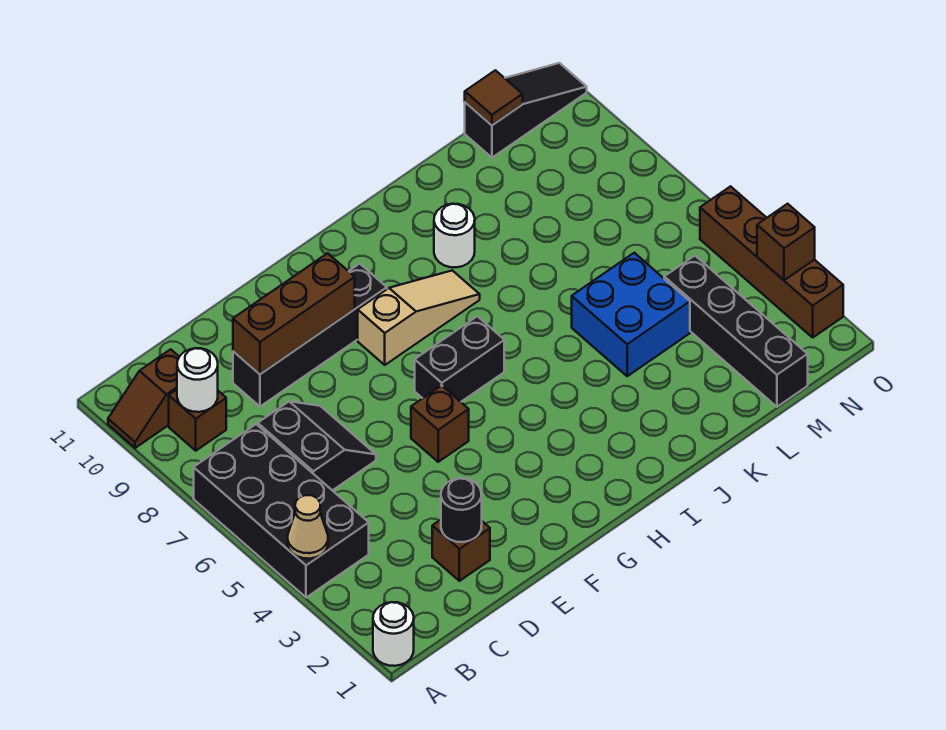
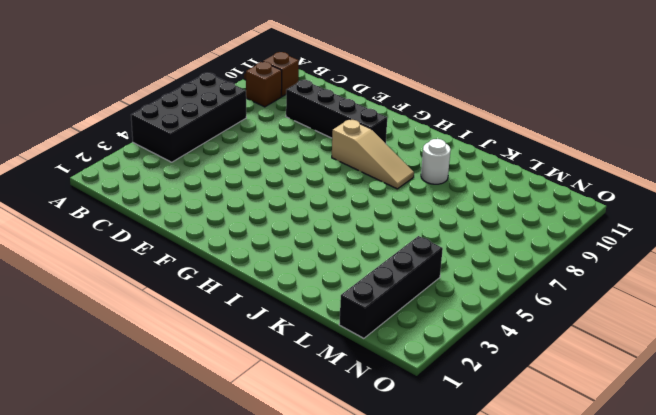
none -> white round brick A1 level 1
none -> black slope C6:D7 level 1 top C
none -> brown brick D2 level 1

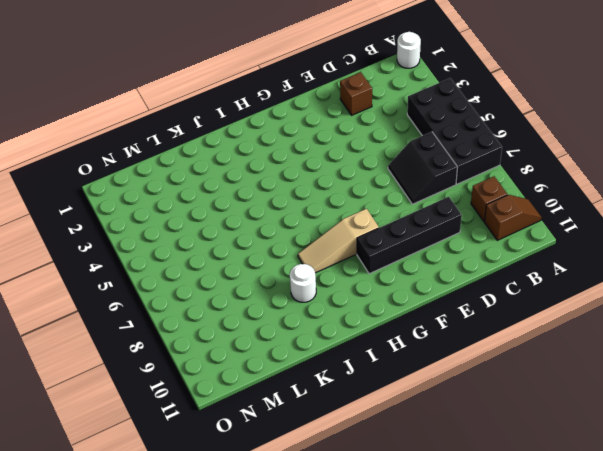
none -> brown brick F5 level 1
none -> black brick G6:H6 level 1
none -> blue brick K4:L5 level 1

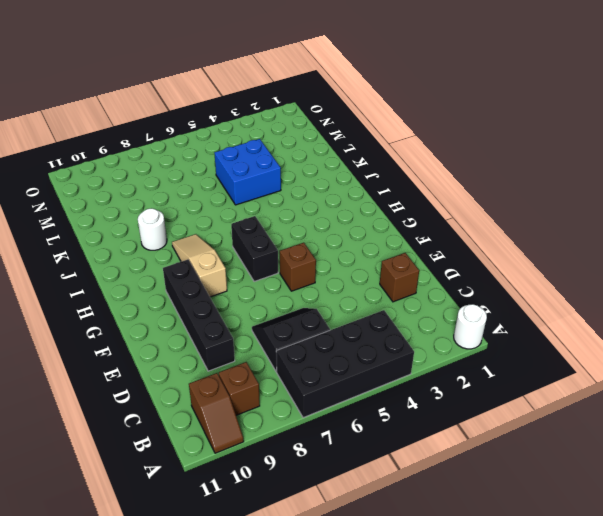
none -> black brick M1:M4 level 1
none -> black slope M11:O11 level 1 top M
none -> brown brick O2:O5 level 1

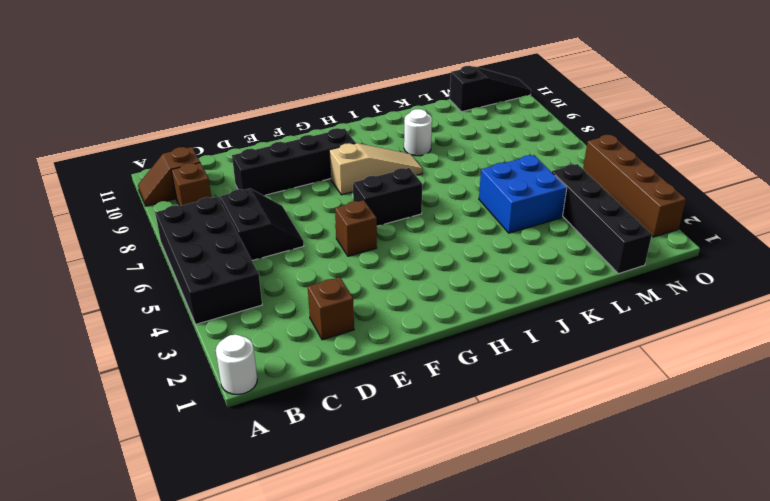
none -> tan cone A4 level 2
none -> white round brick B9 level 2
none -> black round brick D2 level 2

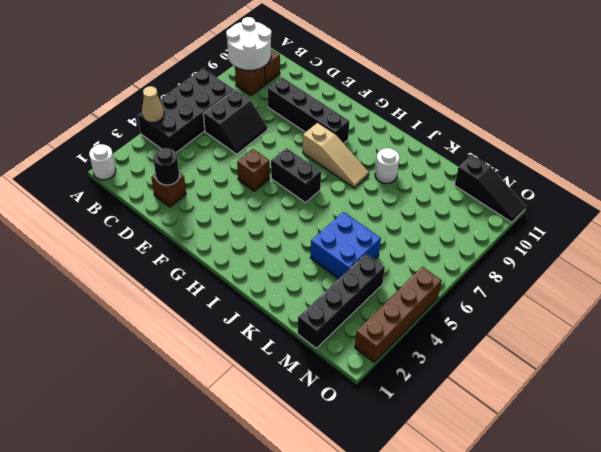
white round brick A9:B10 level 2 -> white round brick B9 level 2
none -> brown brick D9:F9 level 2
none -> brown tile M11 level 2
none -> brown brick O3 level 2

